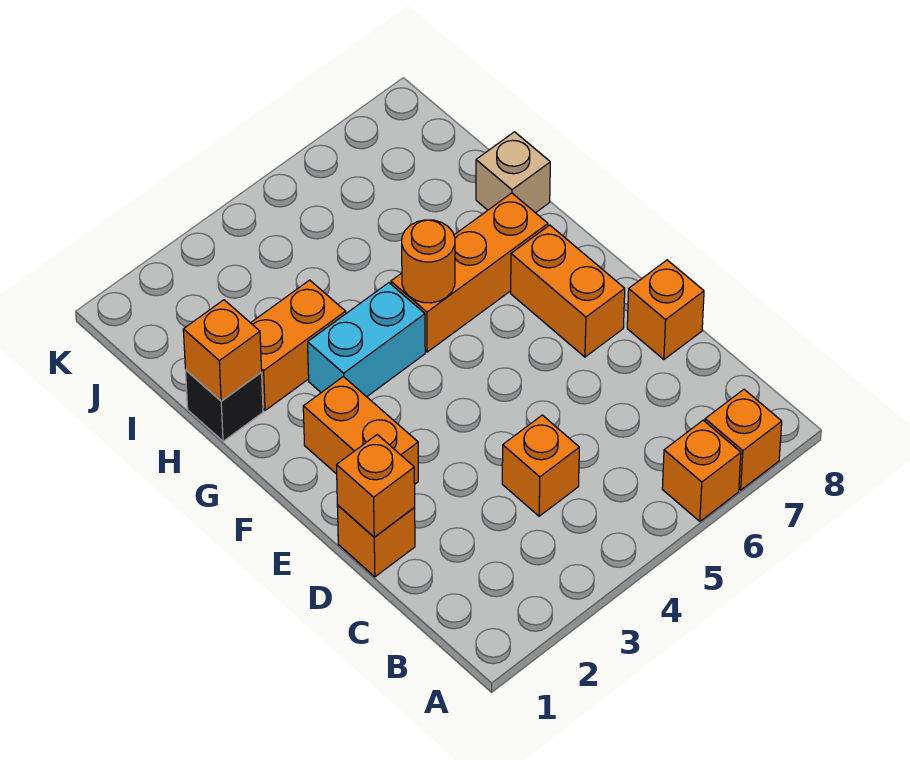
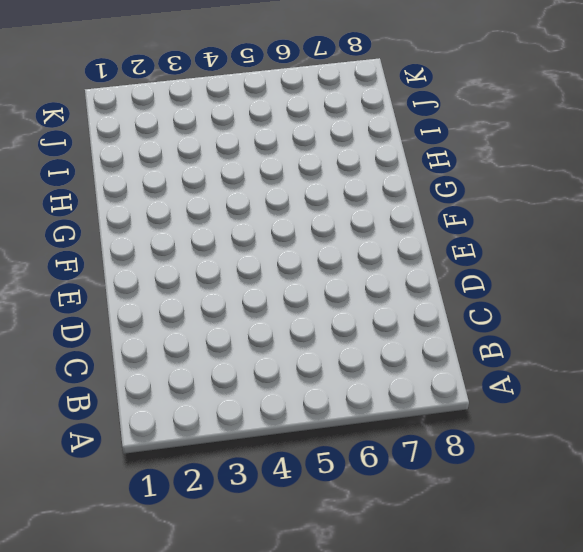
none -> orange brick A6 level 1
none -> orange brick A7 level 1
none -> orange brick C4 level 1

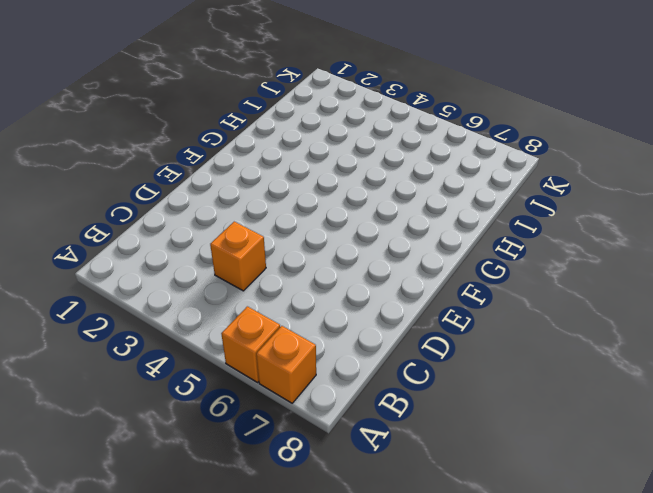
none -> orange brick D1 level 1
none -> orange brick D8 level 1
none -> orange brick E2:F2 level 1

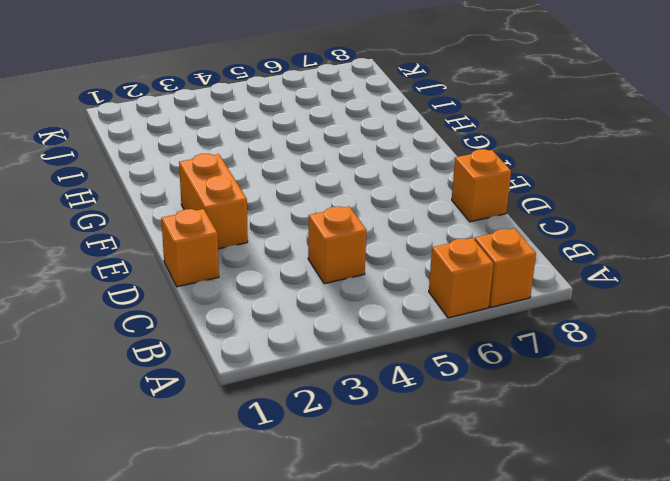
none -> orange brick E7:F7 level 1
none -> cyan brick G3:G4 level 1
none -> orange brick G5:G7 level 1

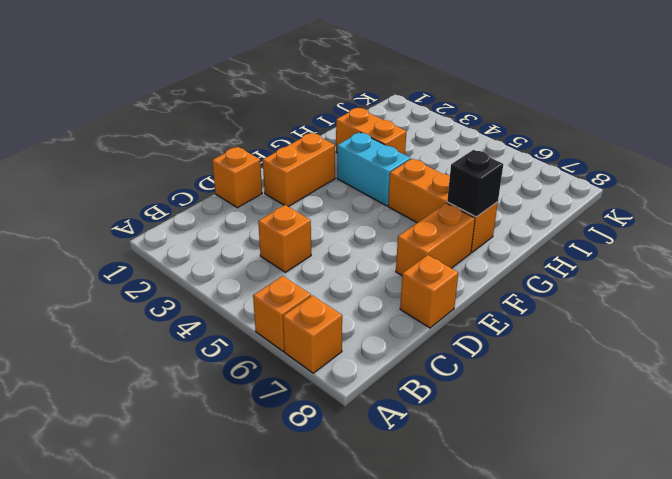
black brick G7 level 2 -> black brick H1 level 1
none -> tan brick H8 level 1
none -> orange brick D1 level 2
none -> orange round brick G5 level 2

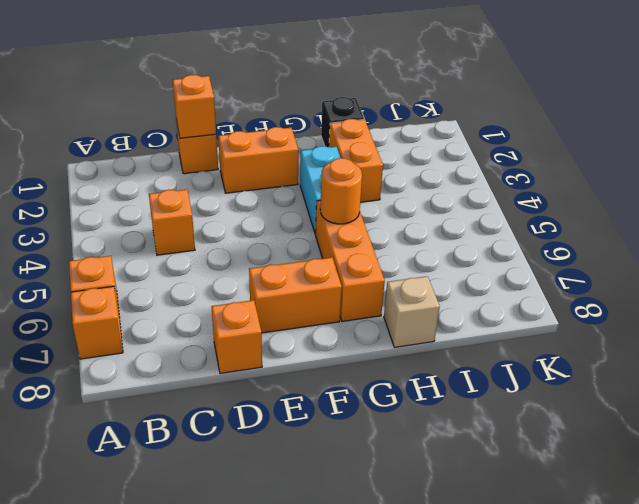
none -> orange brick H1 level 2

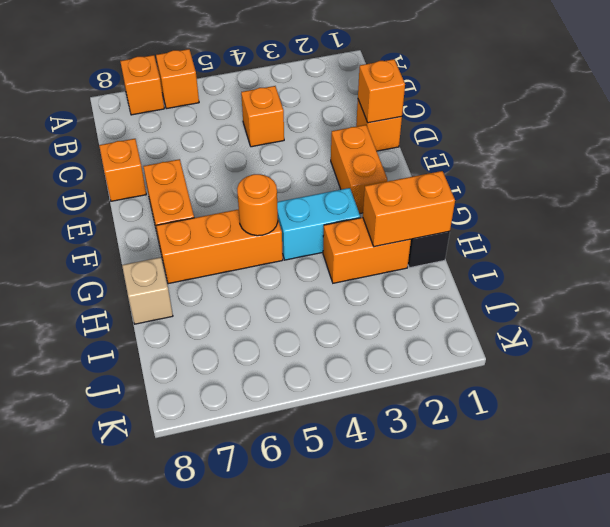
orange brick H1:H2 level 2 -> orange brick H1 level 2

